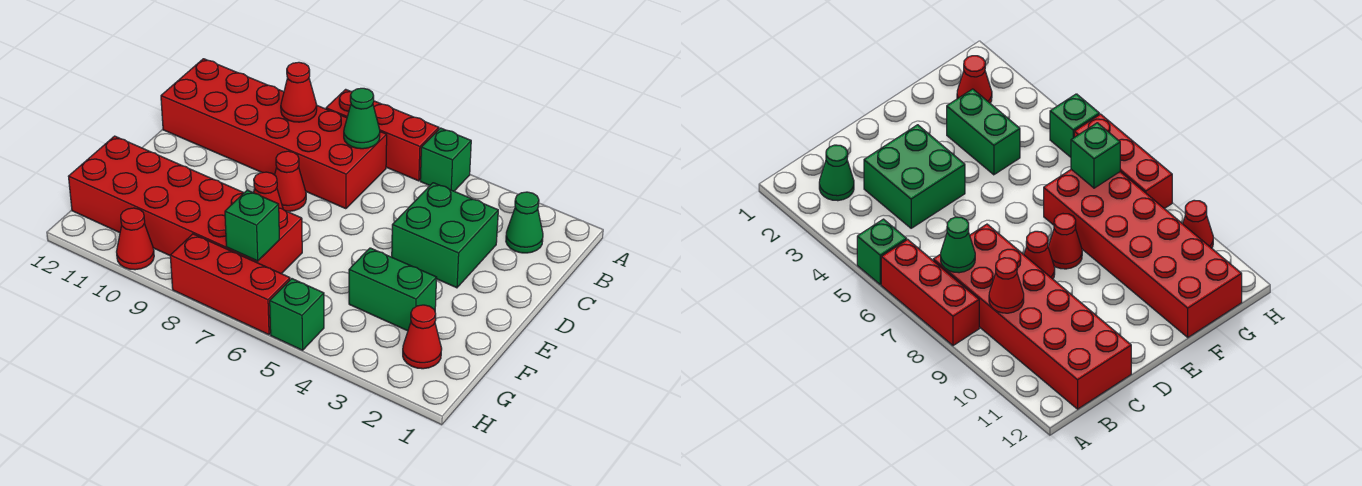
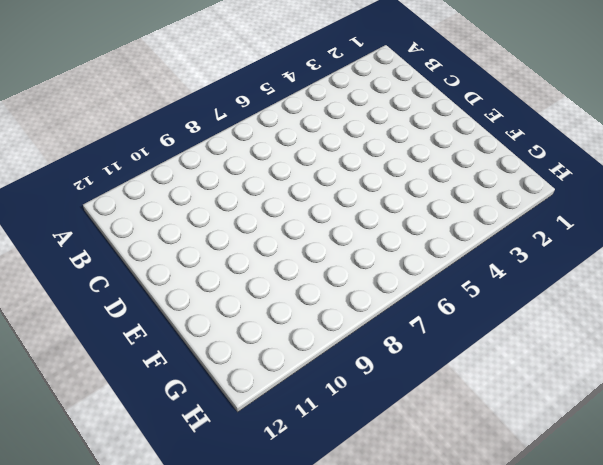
none -> green brick A5 level 1
none -> red brick A6:A8 level 1
none -> green cone B2 level 1

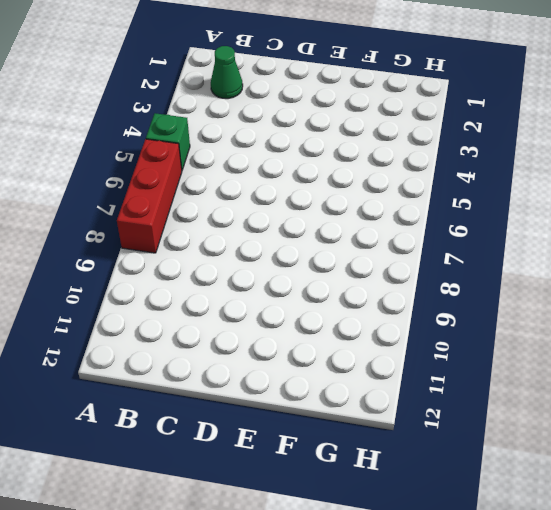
none -> red brick B7:C12 level 1
none -> green brick C3:D4 level 1
none -> red cone D8 level 1

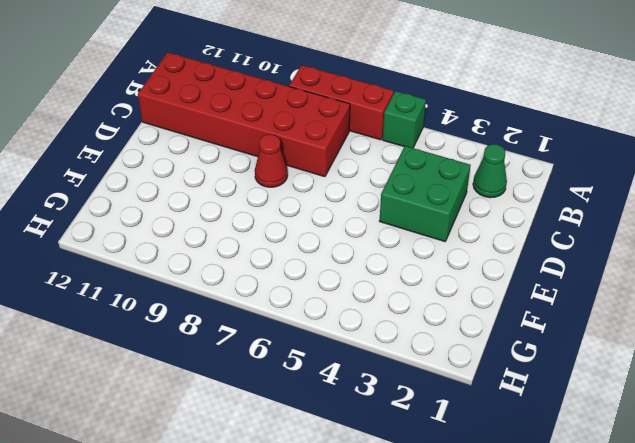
none -> red cone E8 level 1
none -> green brick F3:F4 level 1
none -> red brick F7:G12 level 1

